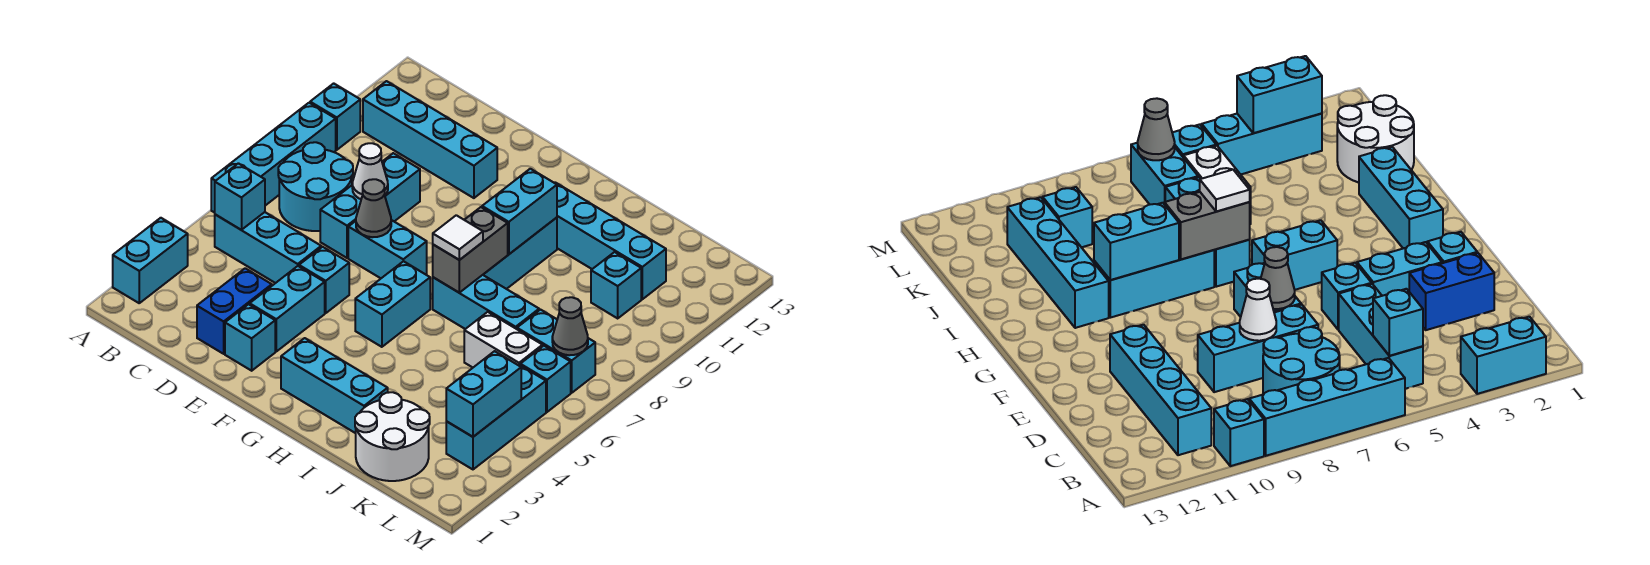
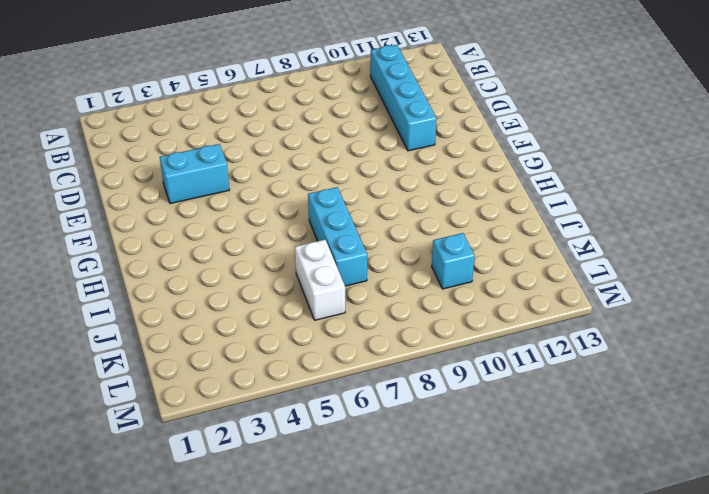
none -> cyan brick A2:A3 level 1
none -> cyan brick A6:A9 level 1
none -> cyan brick A10 level 1
none -> cyan brick B5:D5 level 1

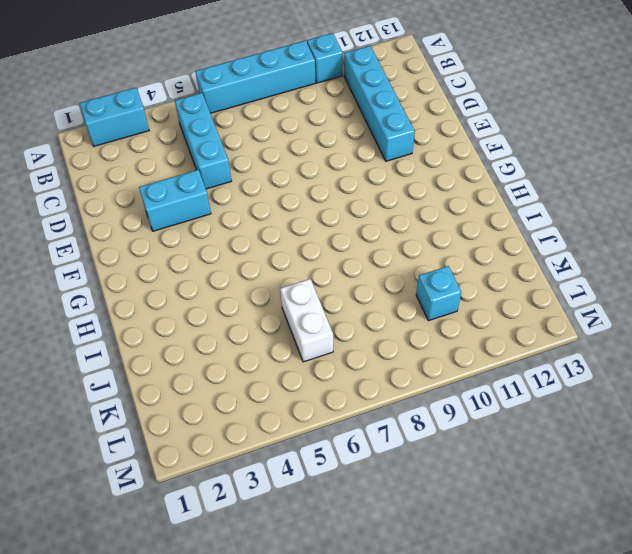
none -> cyan round brick B7:C8 level 1
none -> blue brick D2:D3 level 1
none -> cyan brick D7:D9 level 1
none -> cyan brick E2 level 1

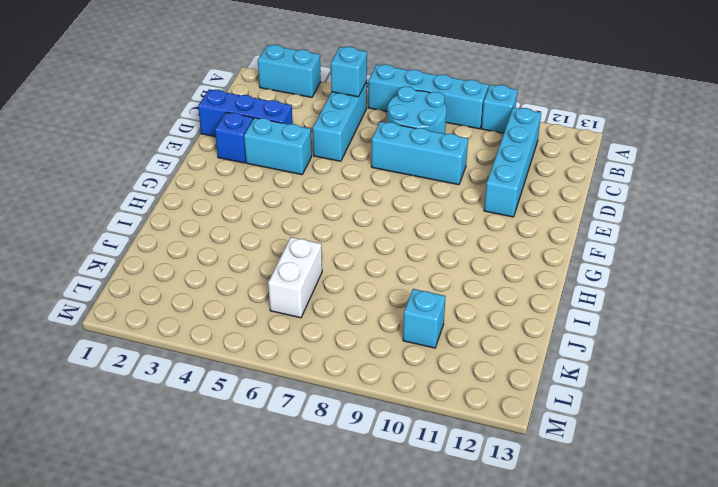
blue brick D1:D3 level 1 -> blue brick D2:D3 level 1
blue brick E2 level 1 -> cyan brick E2 level 1
none -> cyan brick E5 level 1
none -> cyan brick E7:F7 level 1
none -> cyan brick G2:I2 level 1
none -> cyan brick G5:G6 level 1

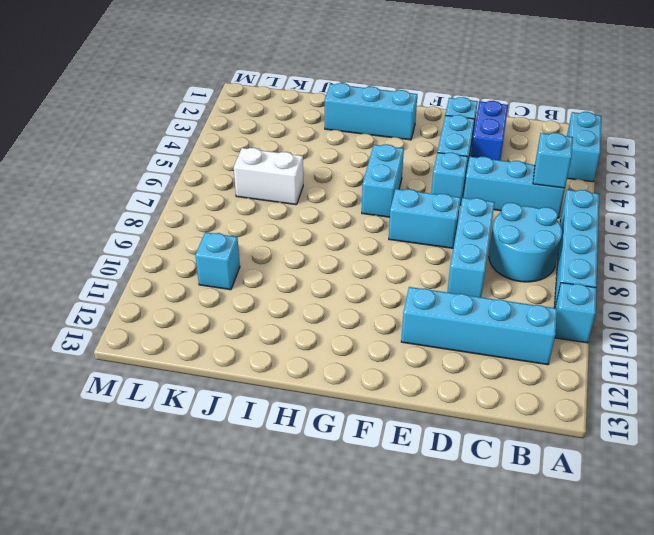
none -> cyan brick H7:J7 level 1
none -> cyan brick H8:H10 level 1
none -> cyan brick H11:K11 level 1
none -> white round brick J1:K2 level 1

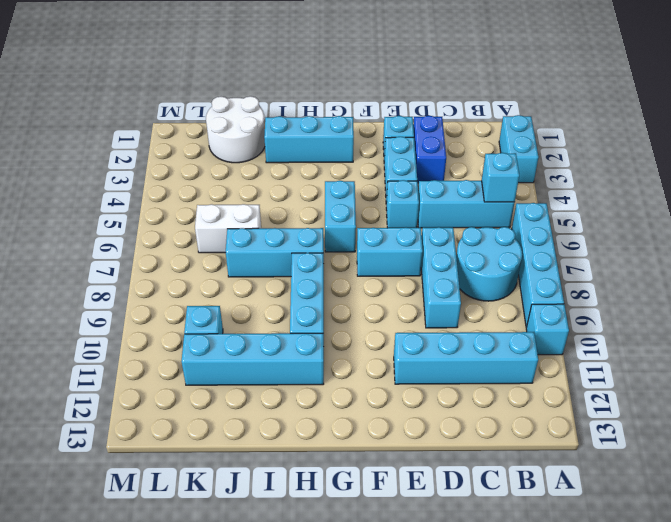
none -> cyan brick K7:L7 level 1
none -> cyan brick L3:L5 level 1
none -> cyan brick L6 level 1
none -> white cone D8 level 2

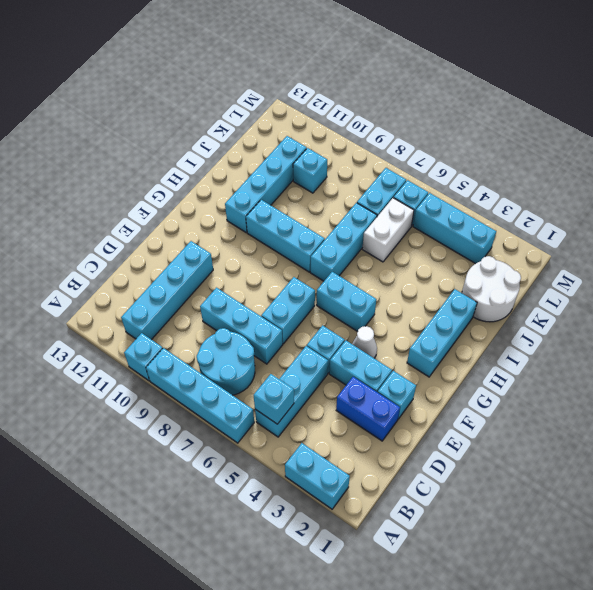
white cone F4 level 1 -> white cone D8 level 2
none -> grey cone E7 level 2
none -> grey brick H7:H8 level 2
none -> cyan brick H9:H10 level 2
none -> cyan brick L3:L4 level 2

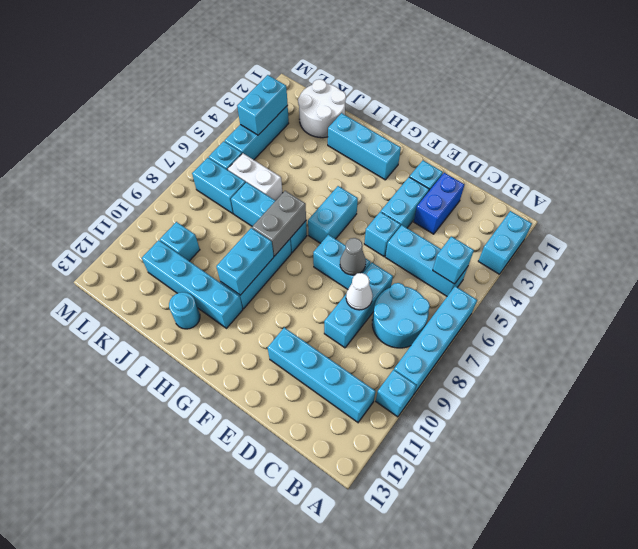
cyan round brick I12 level 1 -> none
none -> grey cone L7 level 2
none -> white tile H7 level 3

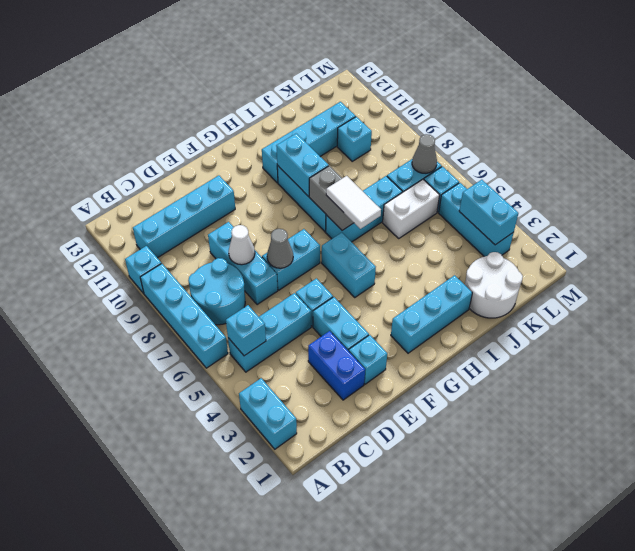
white tile H6:H7 level 3 -> white tile H7 level 3

